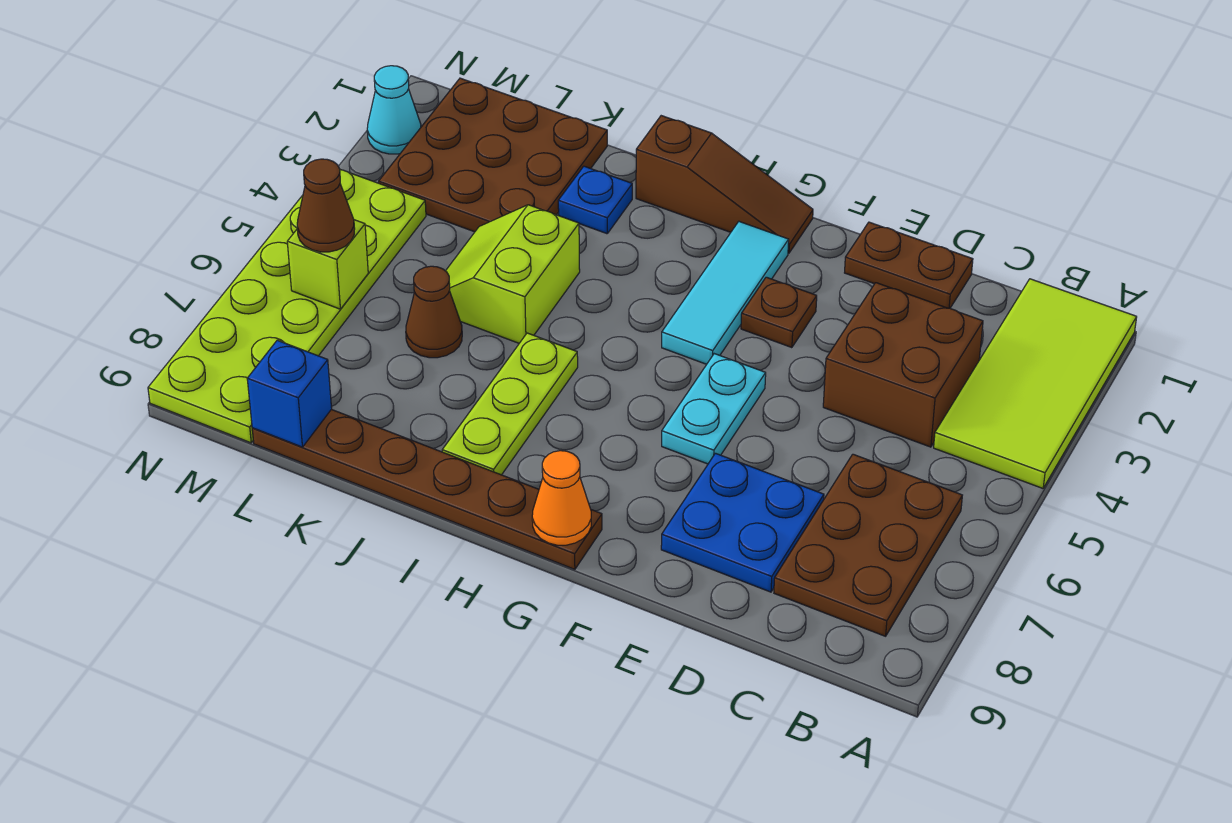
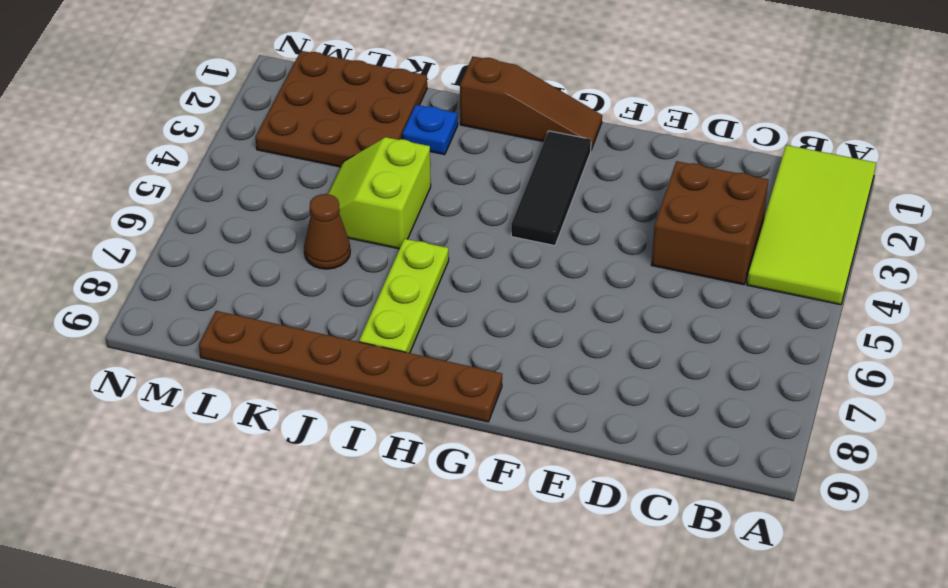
black tile G2:G4 level 1 -> cyan tile G2:G4 level 1
none -> brown plate B6:C8 level 1
none -> brown plate D1:E1 level 1
none -> blue plate D7:E8 level 1

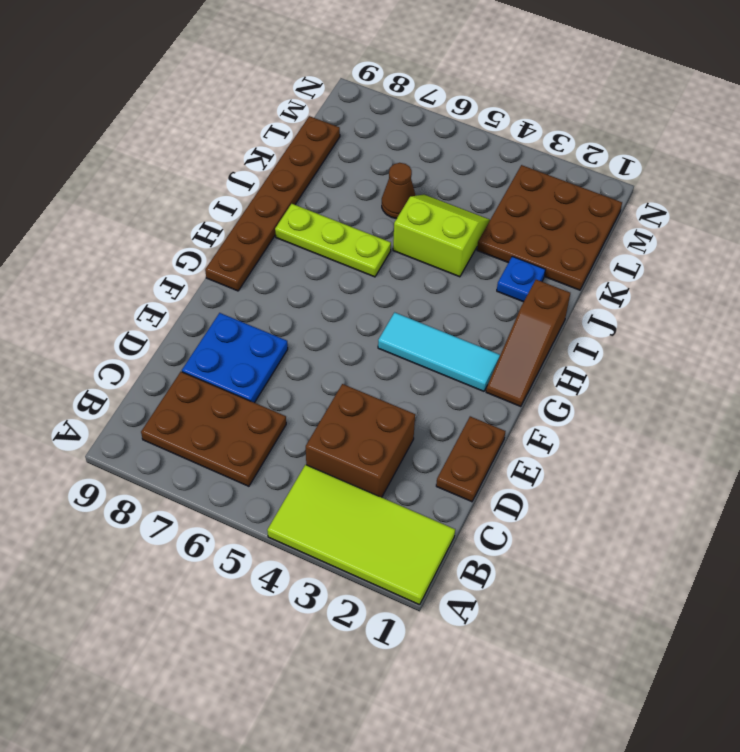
none -> brown plate F3 level 1
none -> cyan plate F5:F6 level 1
none -> lime plate M4:N9 level 1

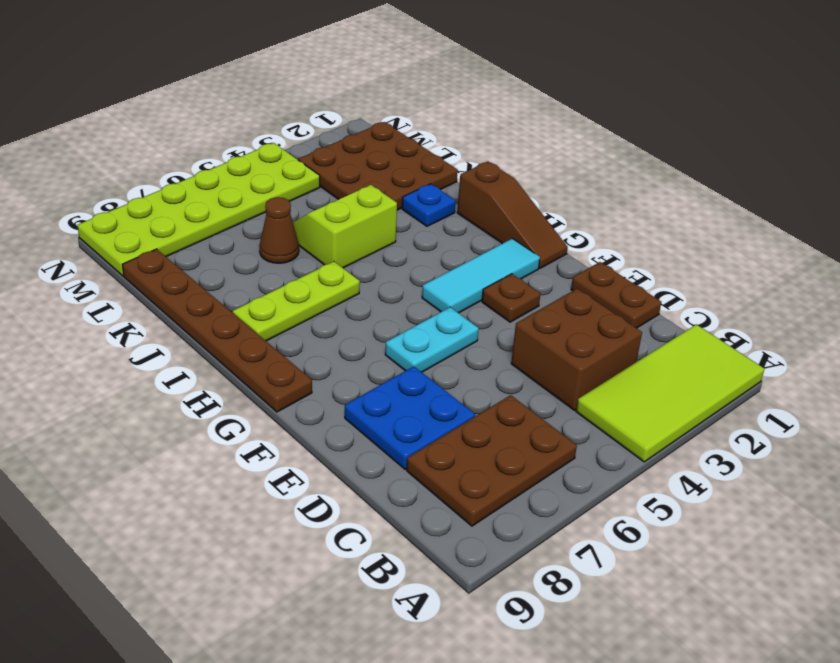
none -> cyan cone N2 level 1
none -> orange cone G9 level 2
none -> blue brick L9 level 2

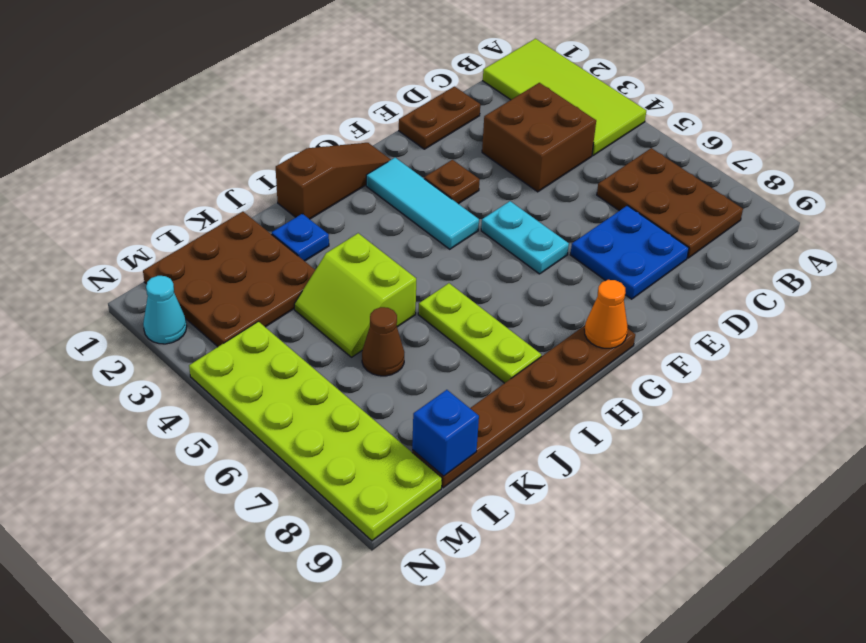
none -> lime brick M6 level 2
none -> brown cone M6 level 3

